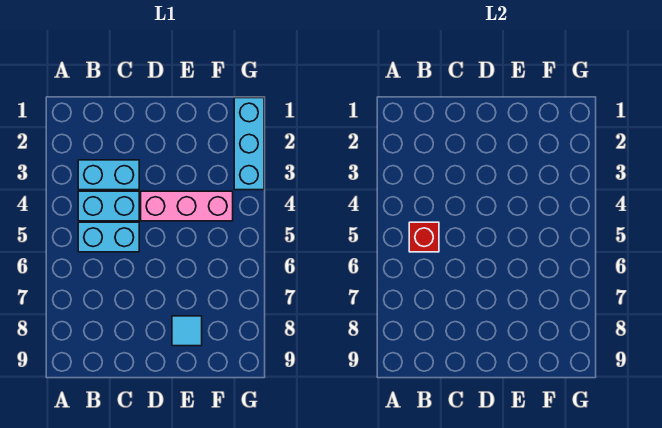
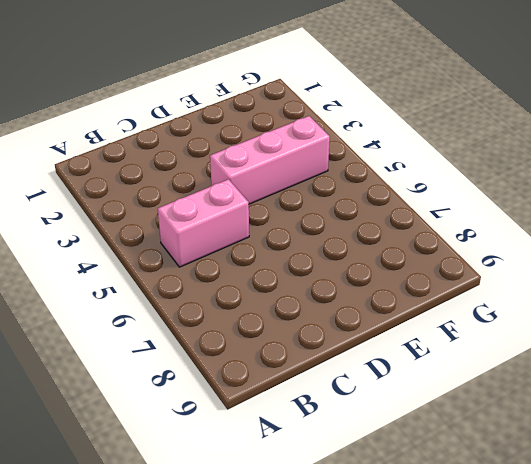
pink brick B5:C5 level 1 -> cyan brick B5:C5 level 1
none -> cyan brick B3:C3 level 1
none -> cyan brick B4:C4 level 1

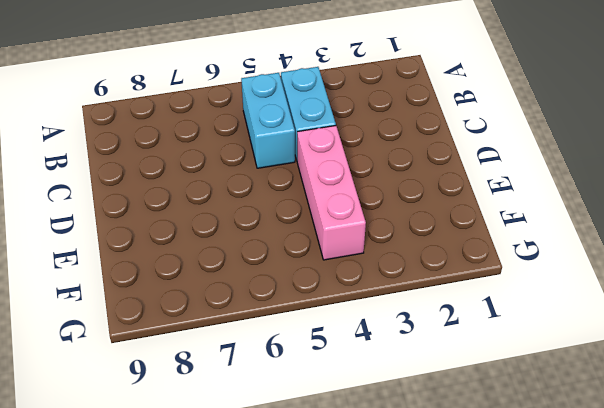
none -> cyan brick B3:C3 level 1
none -> cyan tile E8 level 1

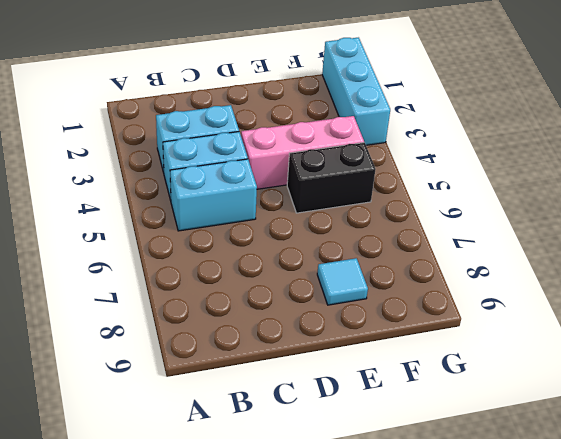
black brick E5:F5 level 1 -> none
none -> red brick B5 level 2

